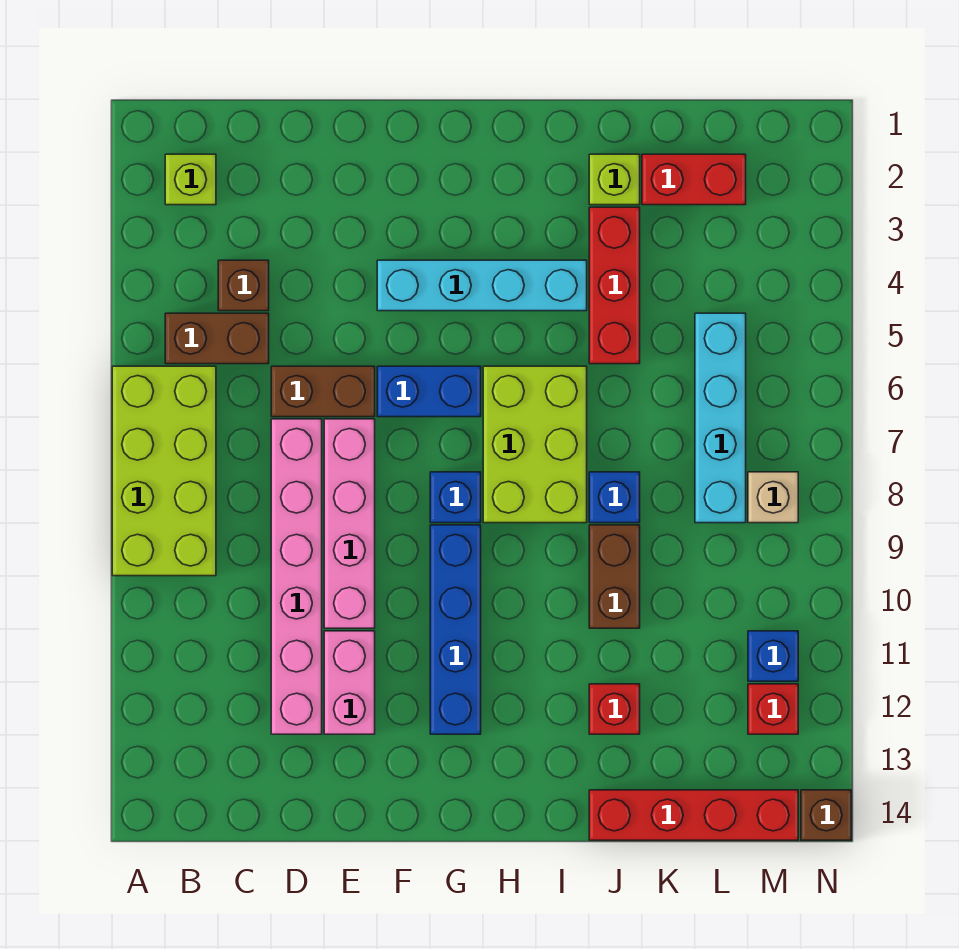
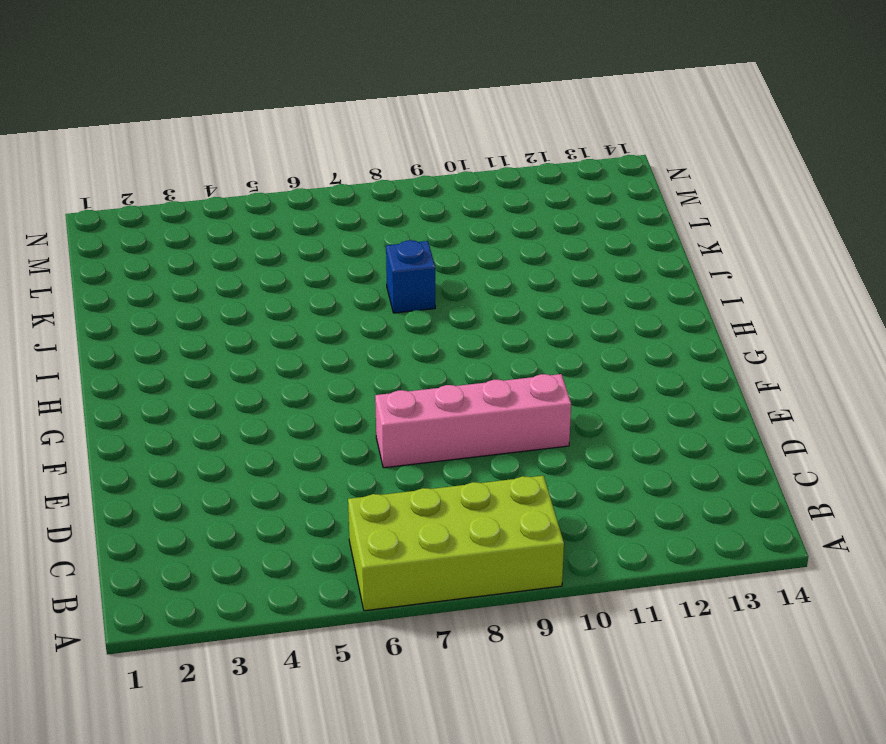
none -> lime brick B2 level 1
none -> brown brick B5:C5 level 1
none -> brown brick C4 level 1

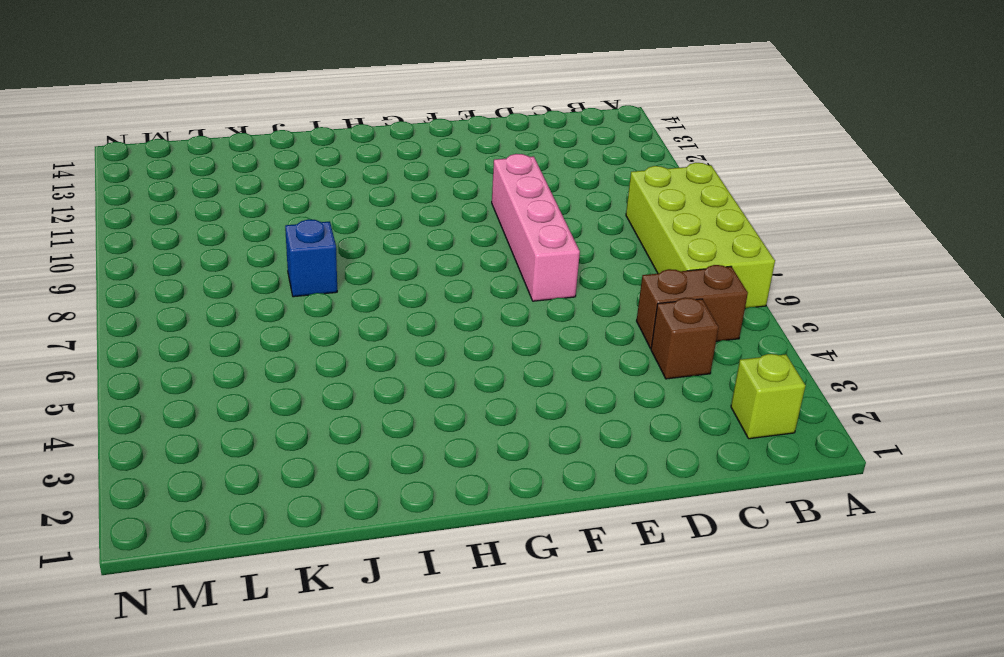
none -> brown brick D6:E6 level 1
none -> pink brick D7:D12 level 1
none -> pink brick E11:E12 level 1

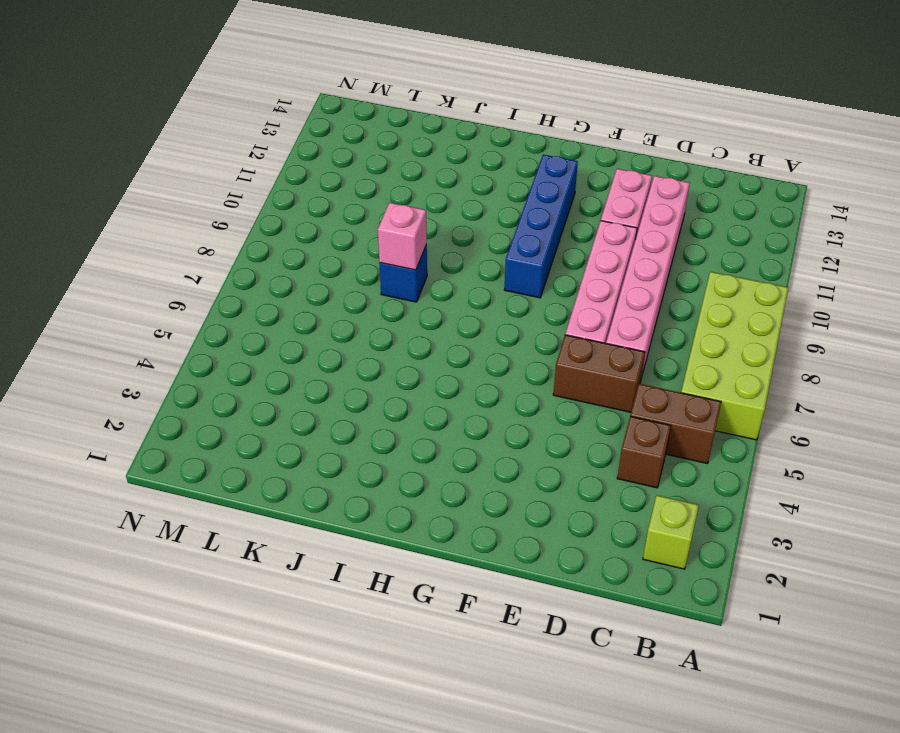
pink brick J8 level 2 -> none
none -> cyan brick F4:I4 level 1
none -> blue brick F6:G6 level 1
none -> blue brick G8 level 1

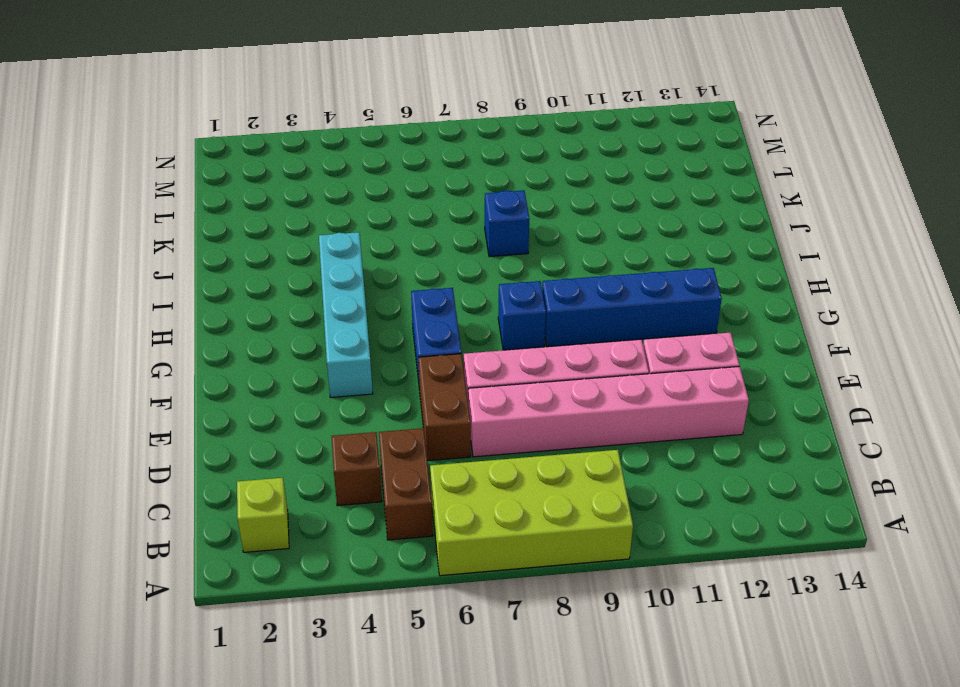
none -> lime brick H6:I8 level 1
none -> lime brick J2 level 1
none -> red brick J3:J5 level 1

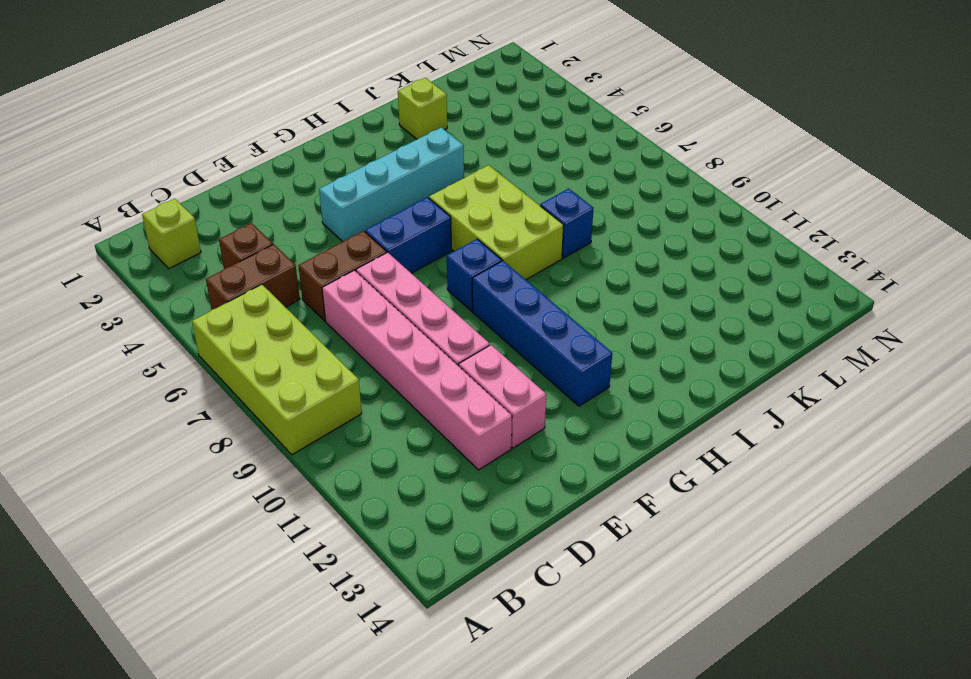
none -> red brick J3:J5 level 1
none -> brown brick J9:J10 level 1
none -> red brick J12 level 1

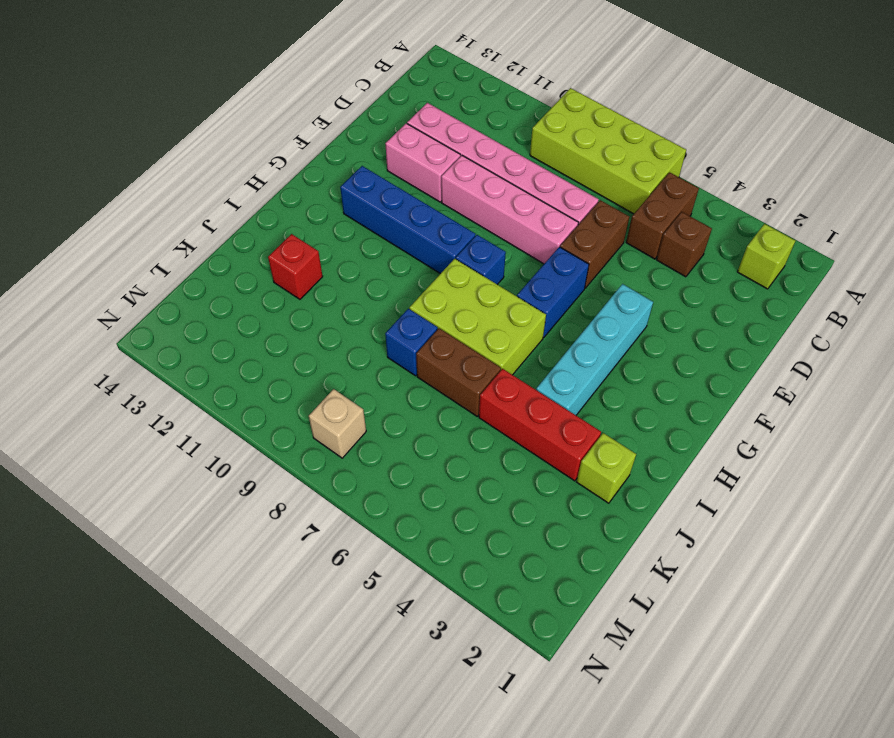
brown brick J6:J7 level 1 -> brown brick J9:J10 level 1
none -> red brick J14:M14 level 1
none -> red brick K2:L2 level 1
none -> cyan brick L5:L8 level 1

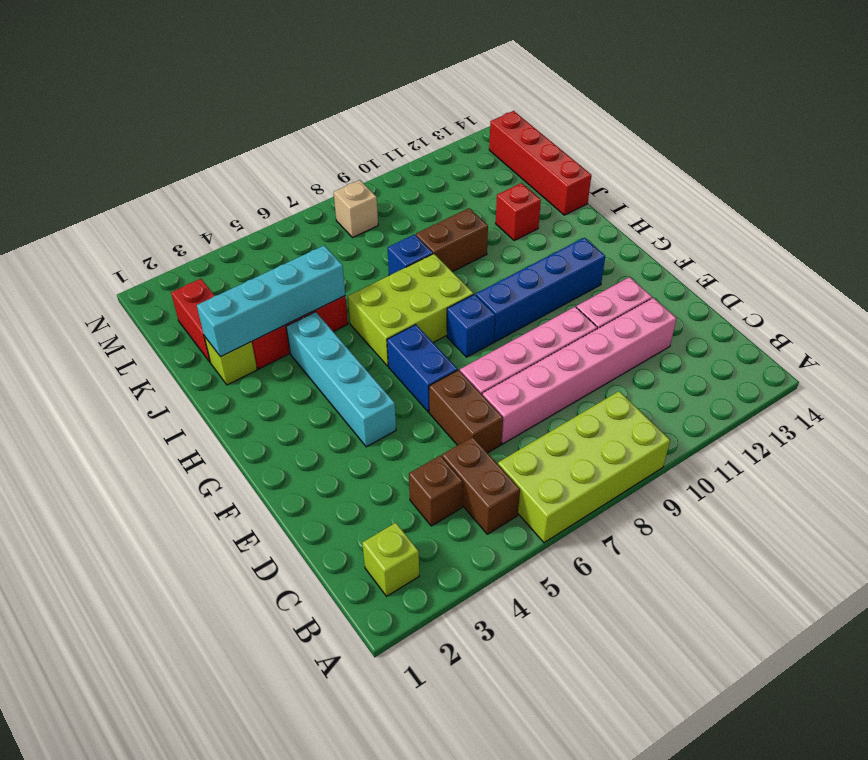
cyan brick J2:J5 level 2 -> cyan brick L5:L8 level 1
none -> blue brick M11 level 1
none -> red brick M12 level 1
none -> brown brick N14 level 1

